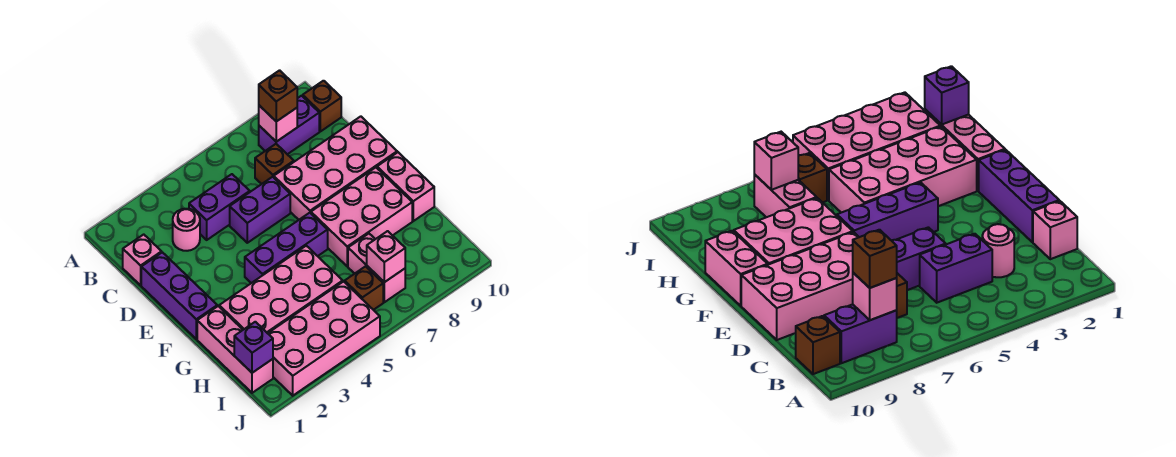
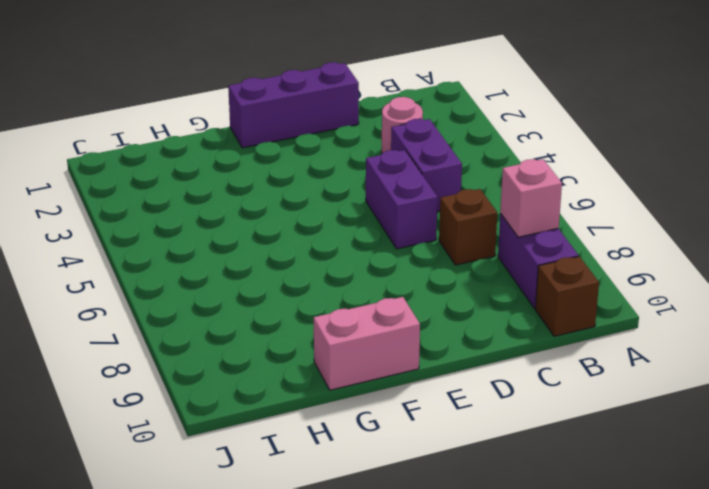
none -> pink brick C1 level 1
none -> pink brick D7:E10 level 1
none -> purple brick F4:F6 level 1

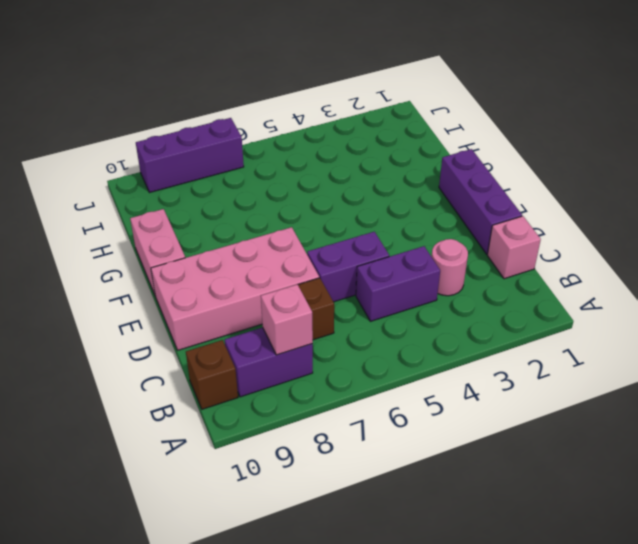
purple brick J7:J9 level 1 -> purple brick F4:F6 level 1
none -> pink brick F7:G9 level 1
none -> pink brick G1:I1 level 1
none -> pink brick G2:H5 level 1

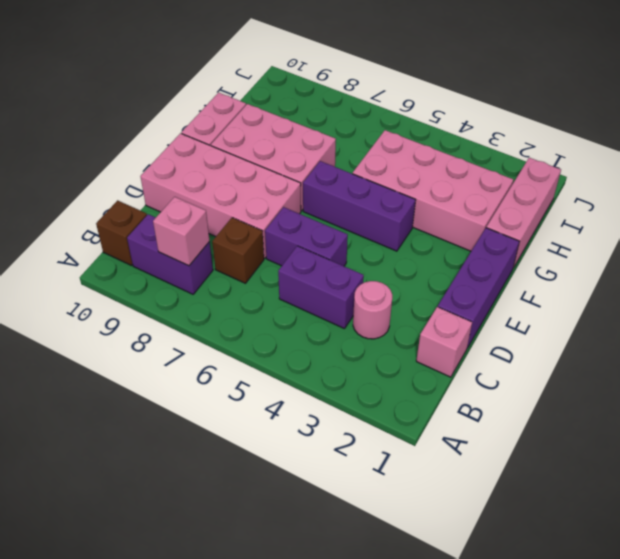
none -> pink brick H7:I7 level 1
none -> pink brick I2:J5 level 1
none -> brown brick I6 level 1

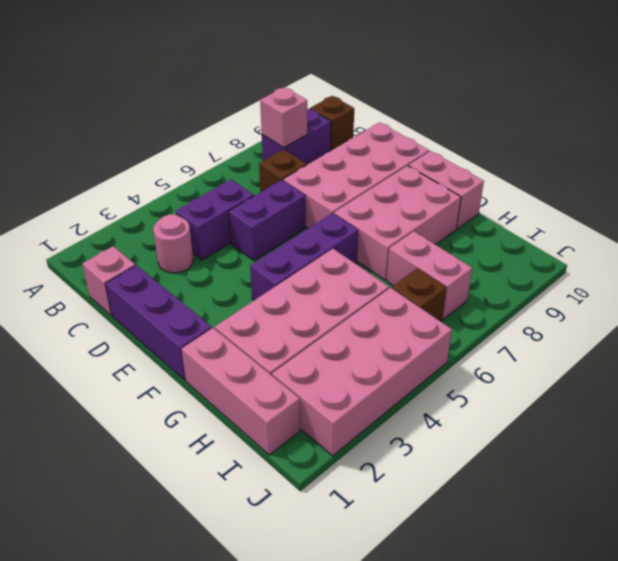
none -> purple brick I1 level 2
none -> pink brick I7 level 2
none -> brown brick B8 level 3

